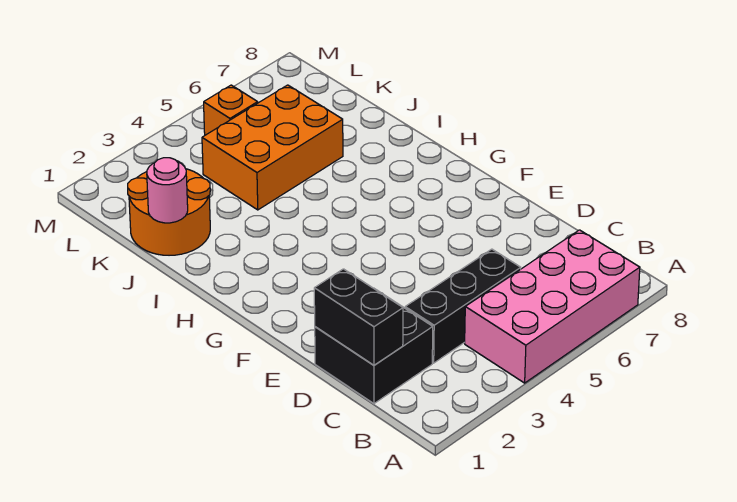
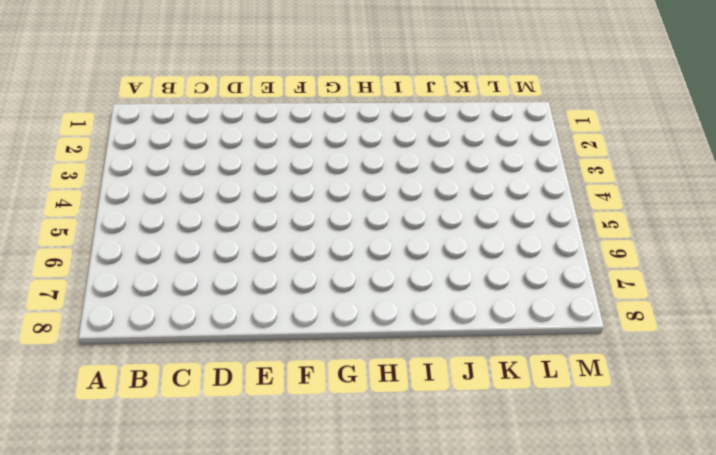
none -> pink brick A4:B7 level 1
none -> black brick C1:D2 level 1

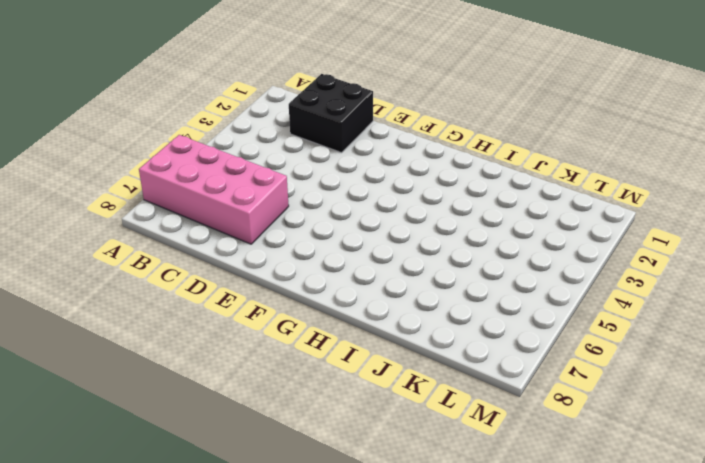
pink brick A6:D7 level 1 -> pink brick A4:B7 level 1
none -> black brick C3:C5 level 1
none -> orange round brick J1:K2 level 1

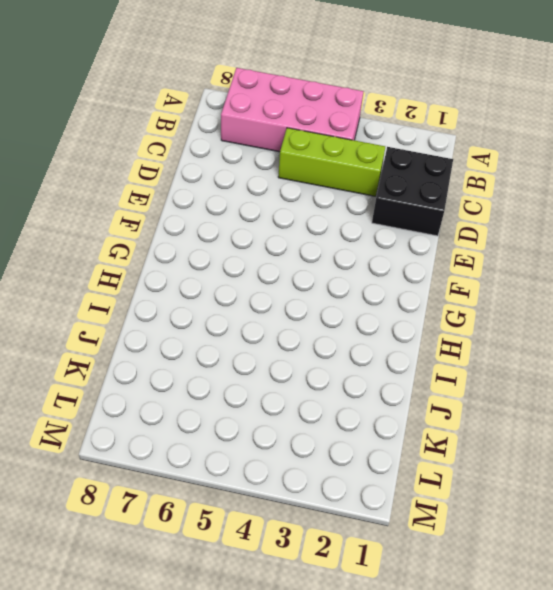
lime brick C3:C5 level 1 -> black brick C3:C5 level 1
none -> orange round brick J1:K2 level 1
none -> orange brick J4:K6 level 1

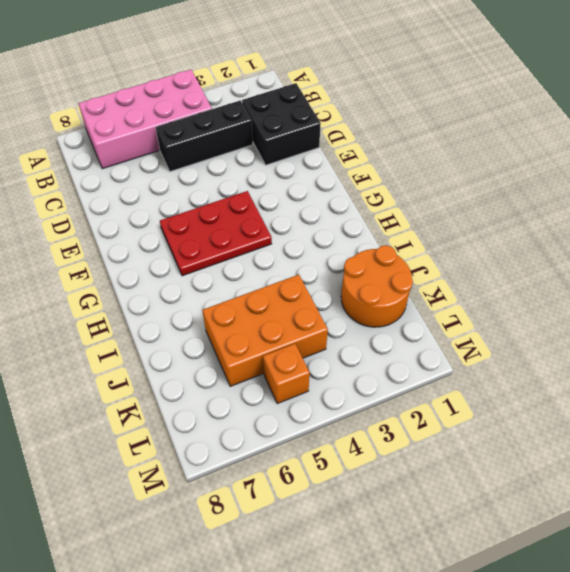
red plate F4:G6 level 1 -> none
none -> black brick C1:D1 level 2
none -> pink round brick J1 level 2

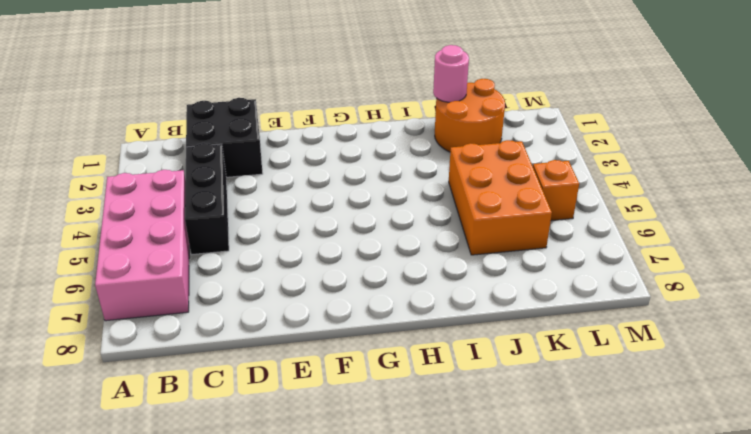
none -> black brick C1:D1 level 2

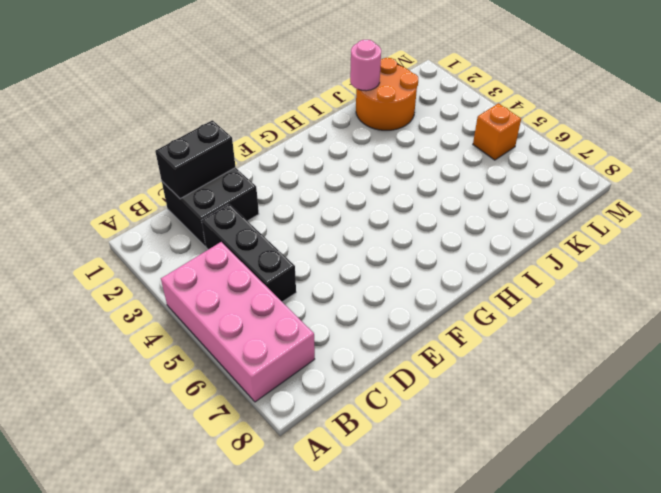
none -> orange brick J4:K6 level 1

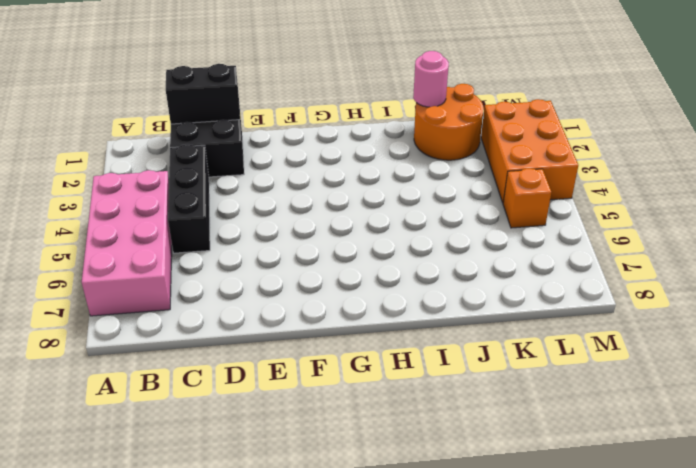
orange brick L2:M4 level 1 -> orange brick J4:K6 level 1

